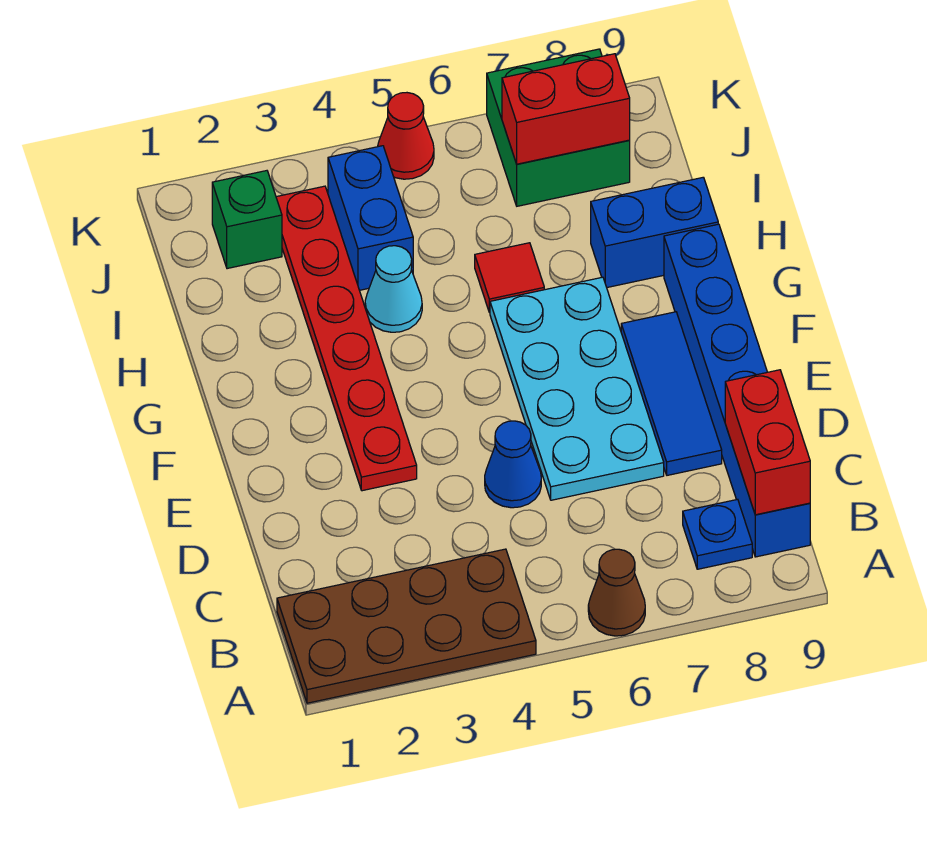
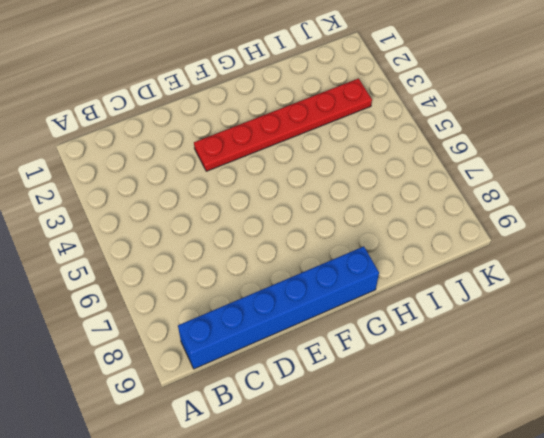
none -> brown plate A1:B4 level 1
none -> brown cone A6 level 1
none -> blue plate B8 level 1

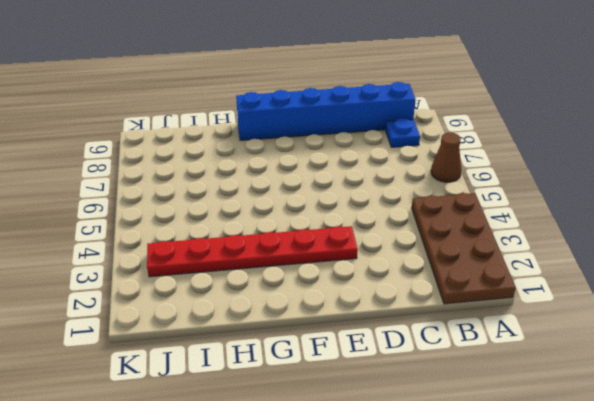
none -> blue cone D5 level 1
none -> cyan plate D6:G7 level 1
none -> blue tile D8:F8 level 1

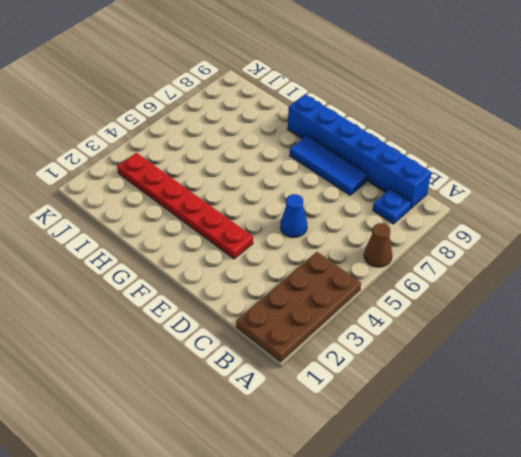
none -> cyan plate D6:G7 level 1
none -> cyan cone H4 level 1
none -> red tile H6 level 1

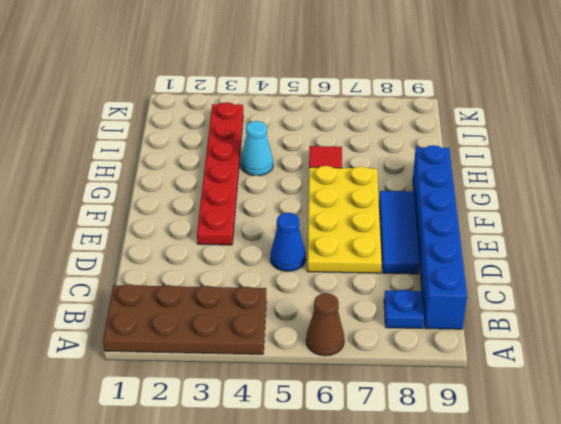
yellow plate D6:G7 level 1 -> cyan plate D6:G7 level 1
none -> blue brick H8:H9 level 1
none -> blue brick I4:J4 level 1
none -> green brick J2 level 1

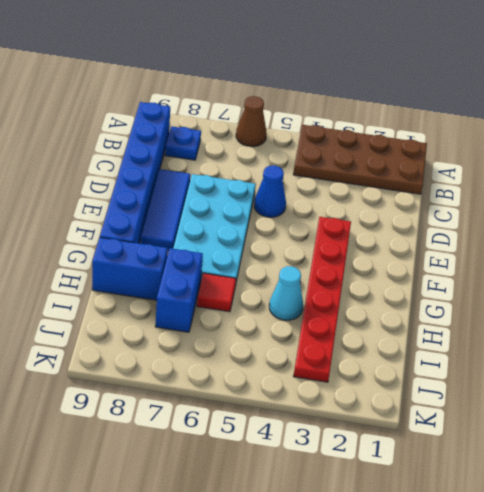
blue brick H7:I7 level 1 -> blue brick I4:J4 level 1
none -> green brick J2 level 1
none -> green brick J7:K8 level 1
none -> red cone K5 level 1

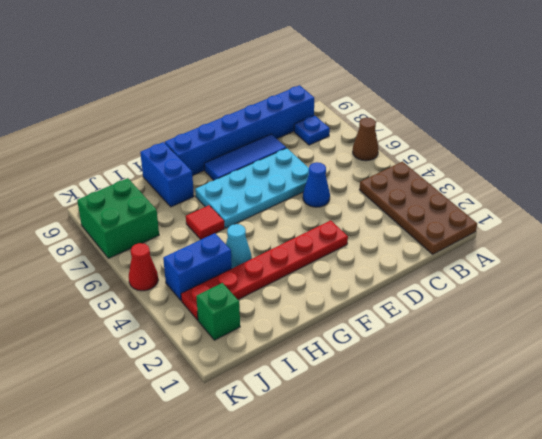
none -> red brick B9:C9 level 2
none -> red brick J7:J8 level 2

